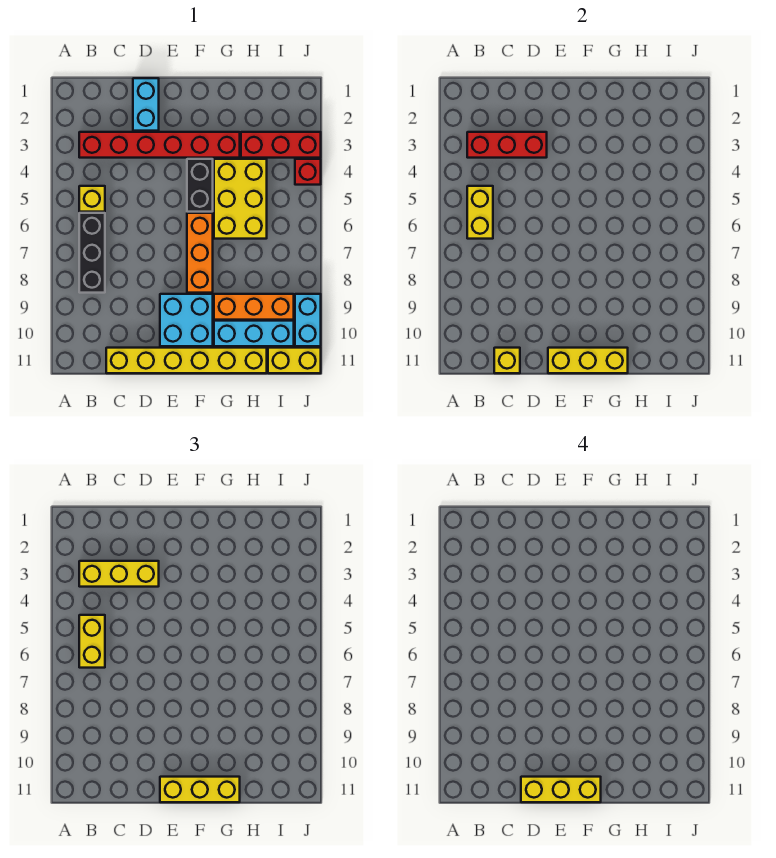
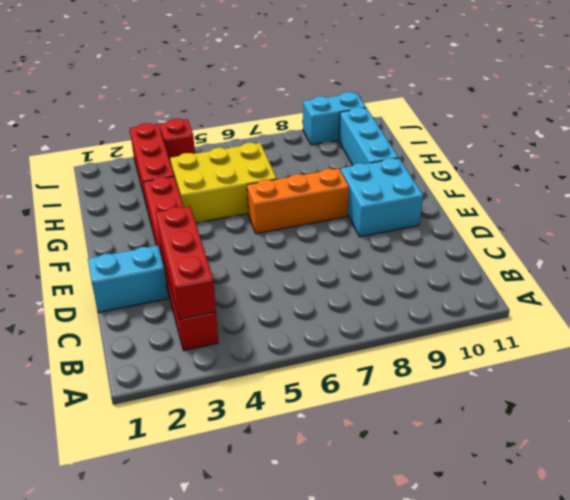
none -> yellow brick B5 level 1
none -> black brick B6:B8 level 1
none -> yellow brick C11:H11 level 1

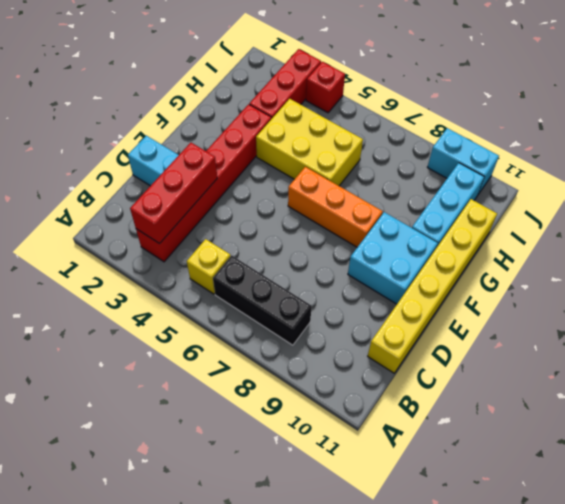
none -> black brick F4:F5 level 1
none -> orange brick G9:I9 level 1
none -> yellow brick I11:J11 level 1

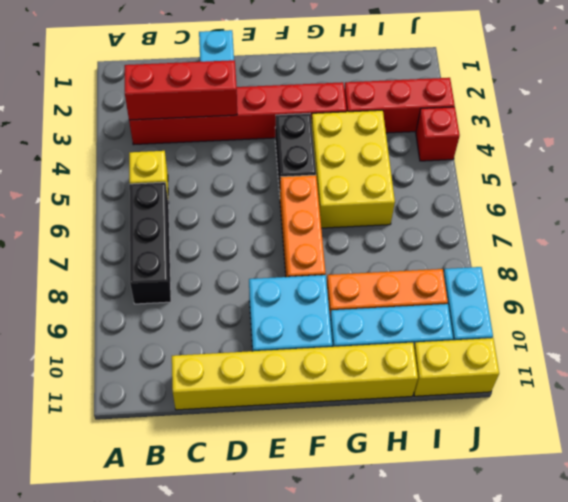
none -> yellow brick B5:B6 level 2
none -> yellow brick C11 level 2
none -> yellow brick E11:G11 level 2

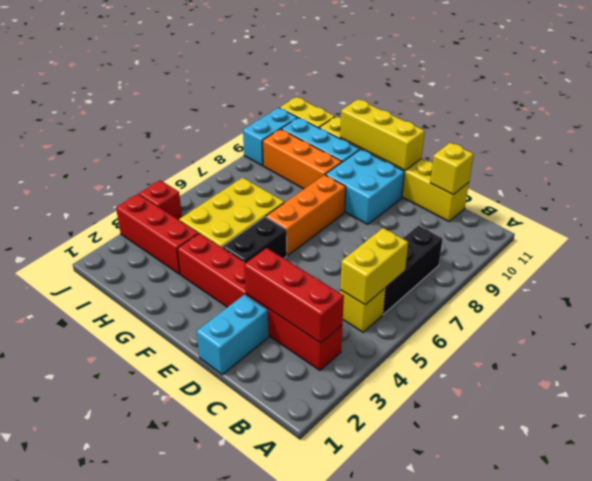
none -> yellow brick B3:D3 level 3
none -> yellow brick B5:B6 level 3
none -> yellow brick E11:G11 level 3

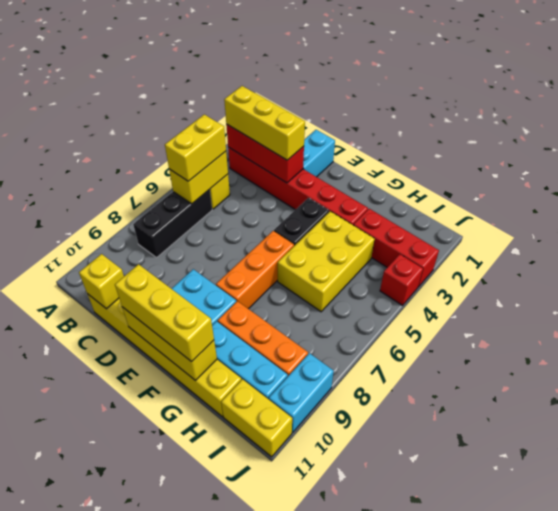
none -> yellow brick D11:F11 level 4

